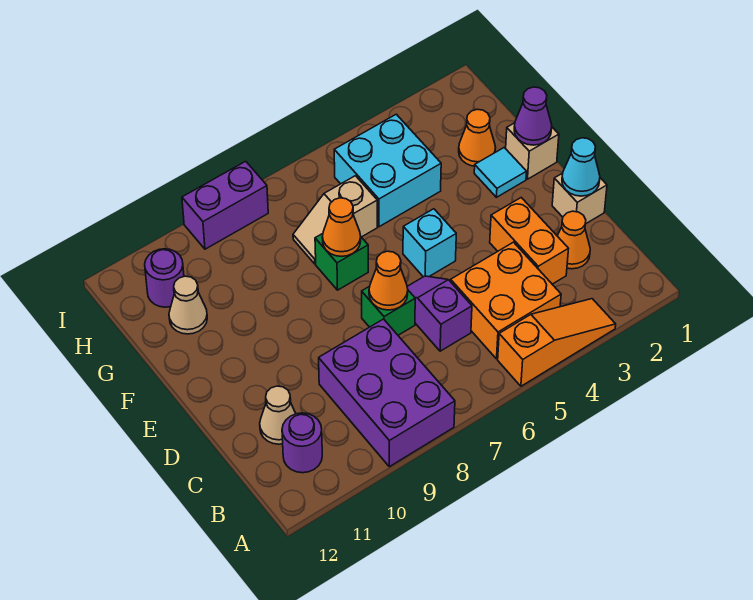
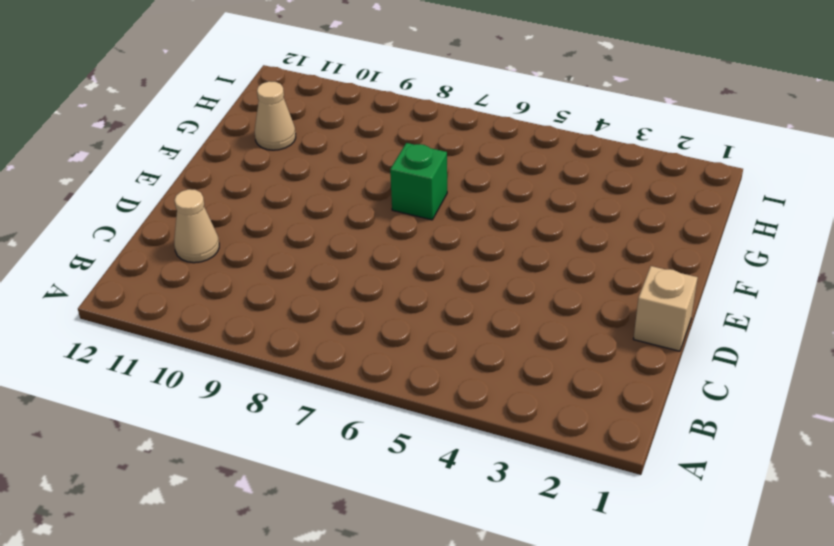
none -> orange slope A3:A5 level 1 top 5
none -> purple brick A8:C9 level 1
none -> orange brick B4:C5 level 1

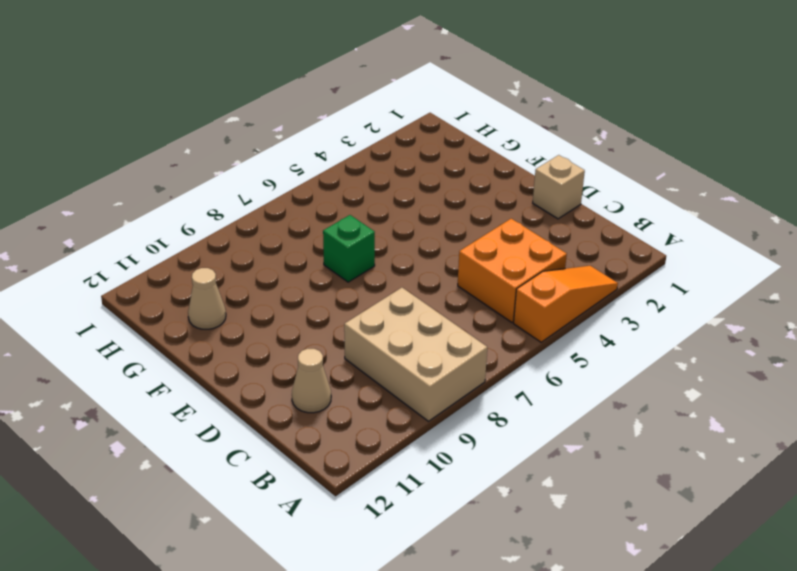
tan brick A8:C9 level 1 -> purple brick A8:C9 level 1
none -> purple round brick B11 level 1
none -> orange cone C2 level 1
none -> orange brick C3:D3 level 1

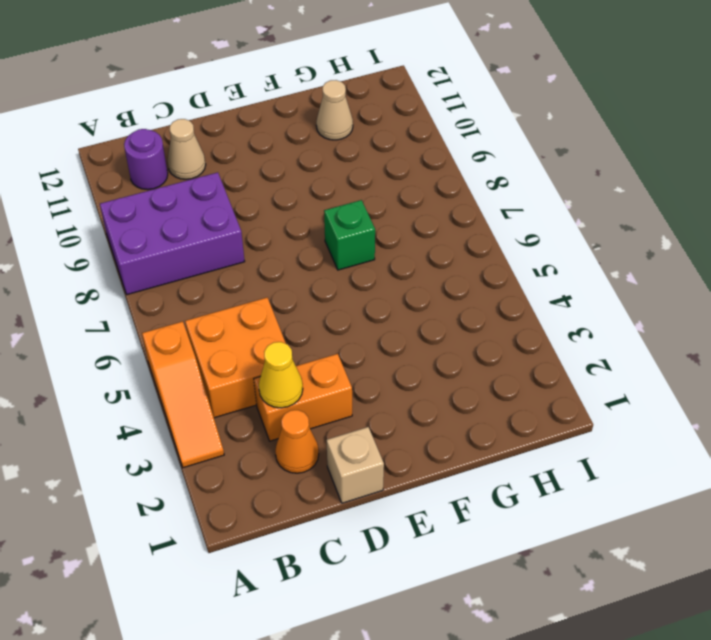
yellow cone C3 level 2 -> none
none -> purple slope C6:D6 level 1 top C
none -> green brick D7 level 1
none -> cyan brick E5 level 1

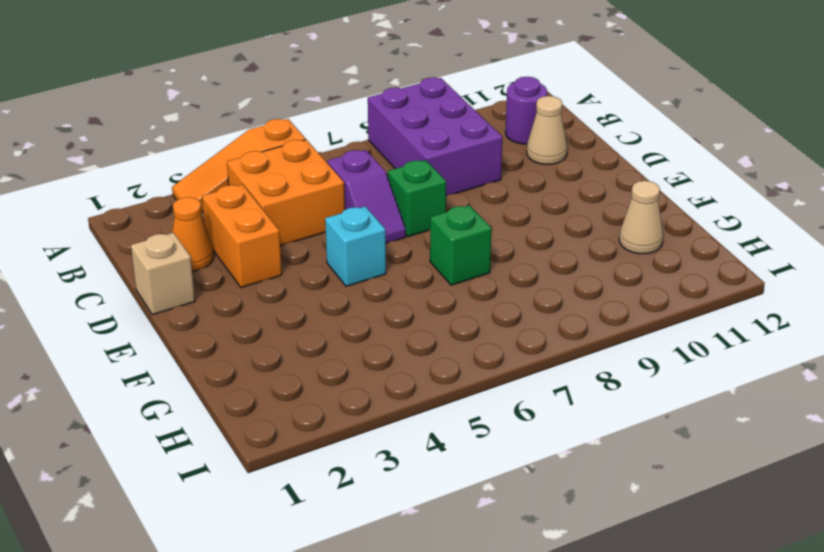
none -> tan brick F1 level 1
none -> cyan tile F2 level 1
none -> orange cone G2 level 1

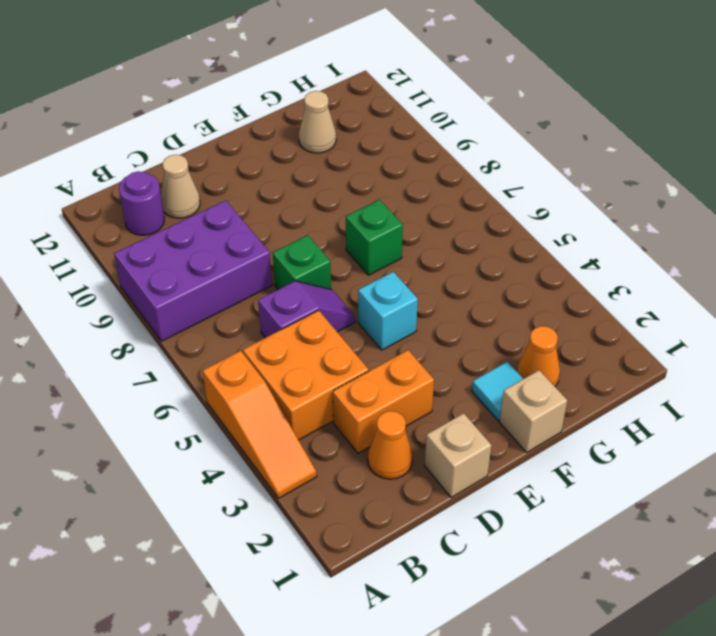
none -> cyan brick G4:H5 level 1
none -> tan slope G6:G7 level 1 top 6
none -> purple round brick H11 level 1

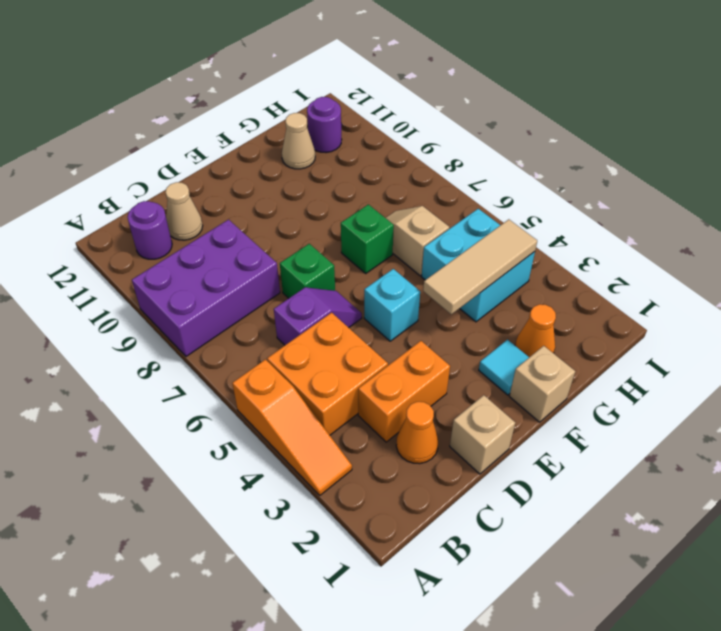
tan tile F4:H4 level 2 -> none
none -> purple brick I8:I9 level 1
none -> cyan cone D1 level 2
none -> orange cone D7 level 2

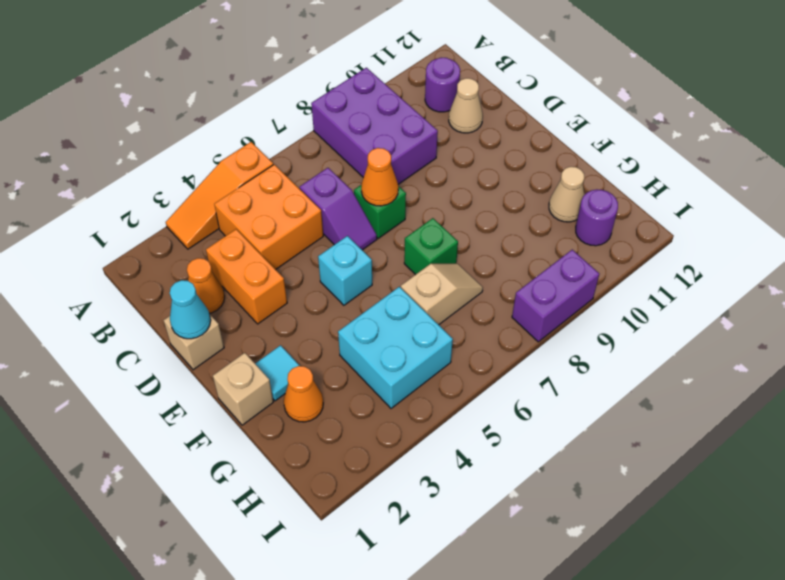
none -> purple cone F1 level 2
none -> orange cone F7 level 2

